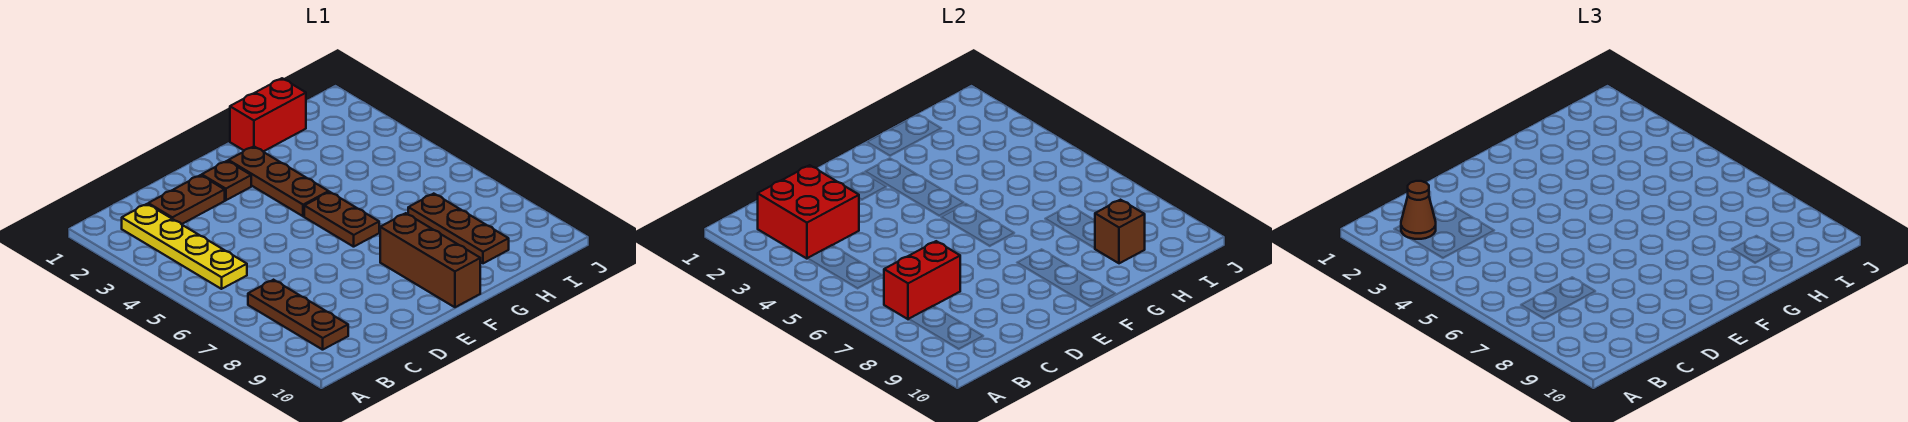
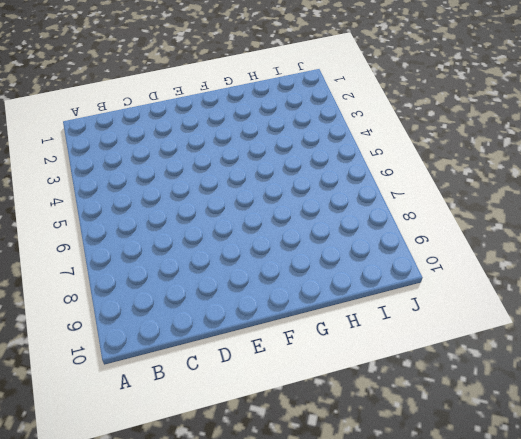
none -> yellow plate B2:B5 level 1
none -> brown plate B7:B9 level 1
none -> brown plate C2:D2 level 1

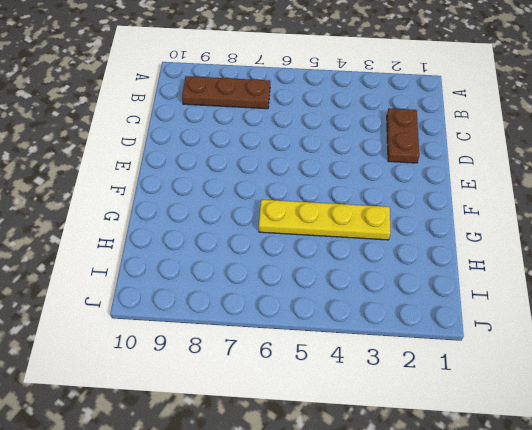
yellow plate G3:G6 level 1 -> yellow plate B2:B5 level 1
none -> brown plate E2 level 1
none -> brown plate F2:F4 level 1
none -> brown plate F5:F6 level 1

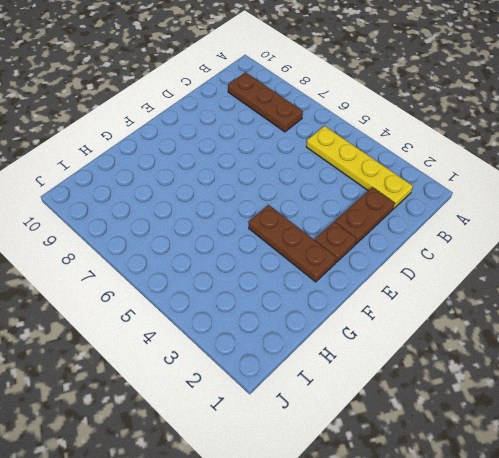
none -> brown plate F5:F6 level 1
none -> brown brick F8:F10 level 1
none -> red brick G1:H1 level 1

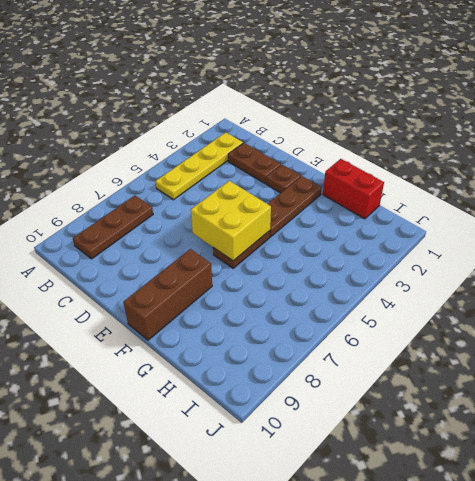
yellow brick E5:F6 level 2 -> none
none -> brown plate H7:H9 level 1
none -> red brick B2:C3 level 2
none -> red brick B7:C7 level 2

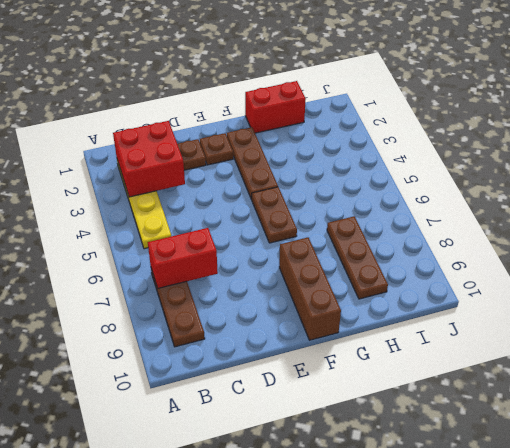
none -> brown brick H9 level 2
none -> brown cone B2 level 3

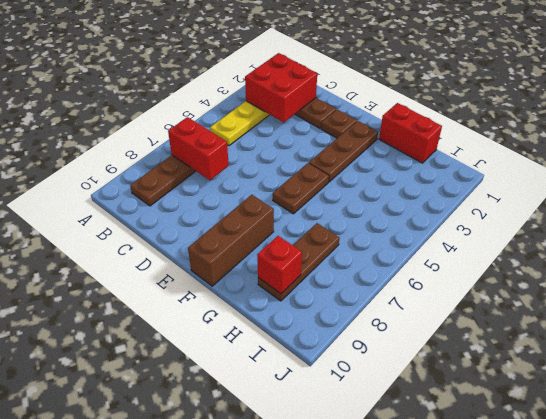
red brick H9 level 2 -> brown brick H9 level 2
none -> brown cone B2 level 3

